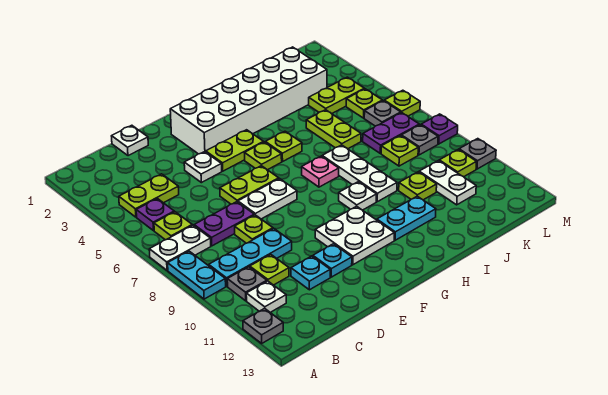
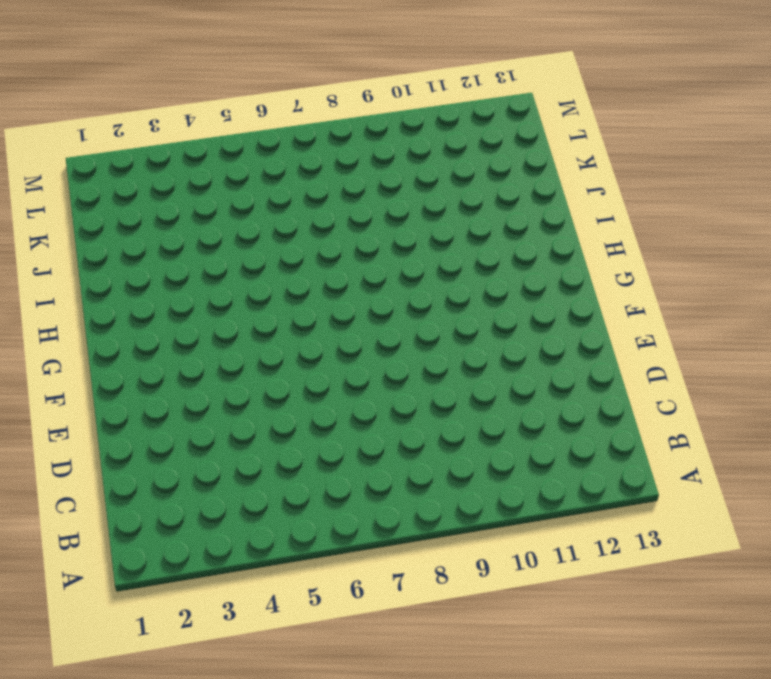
none -> white plate A7:B7 level 1
none -> cyan plate A8:A9 level 1
none -> grey plate A12 level 1
none -> lime plate B4:C4 level 1

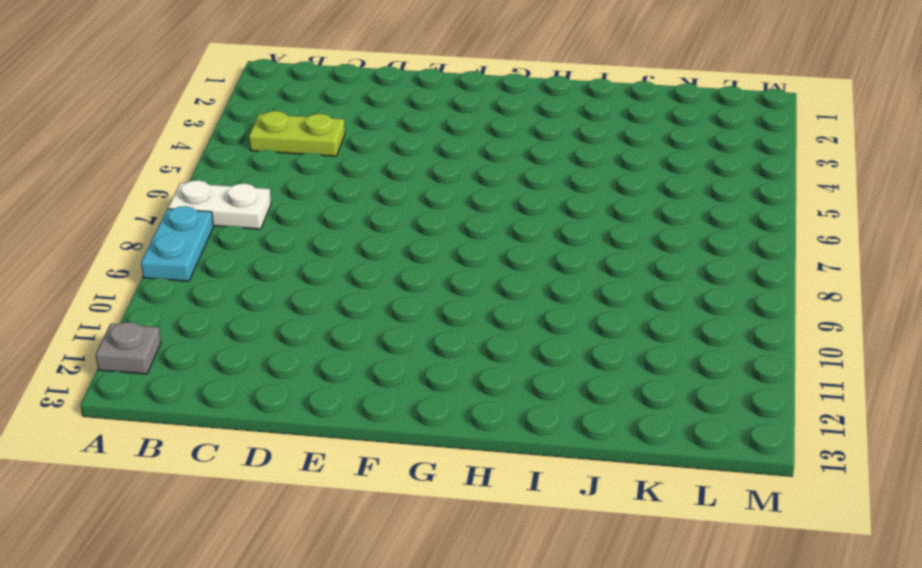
none -> purple plate B5 level 1
none -> lime plate B6 level 1
none -> cyan plate B9:D9 level 1
none -> grey plate B10 level 1

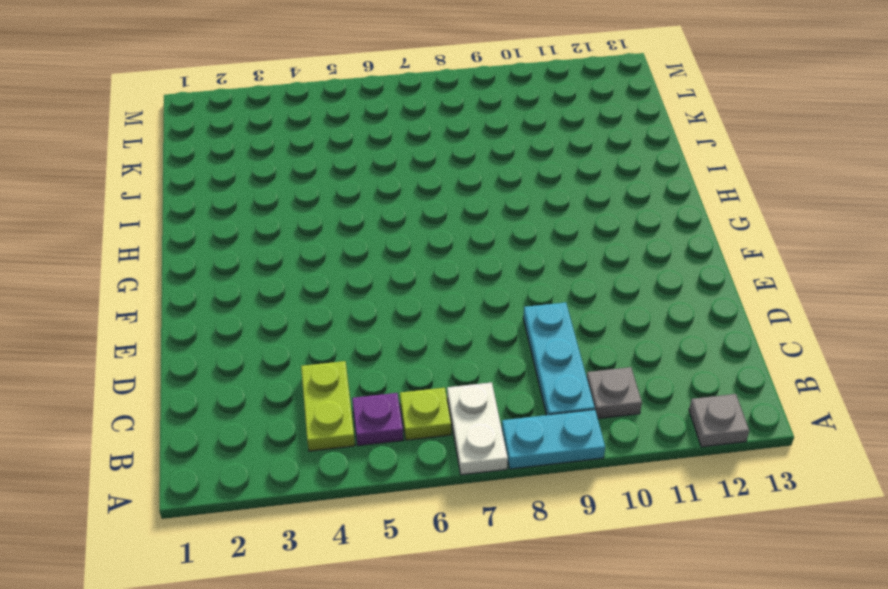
none -> white plate B11 level 1
none -> purple plate C7:D7 level 1
none -> lime plate C10 level 1
none -> white plate D1 level 1

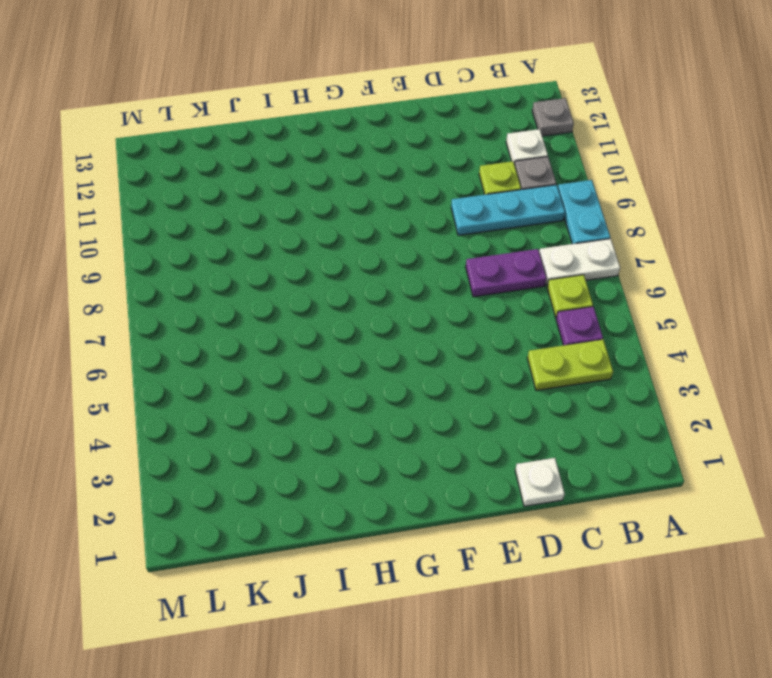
none -> lime plate D8 level 1
none -> cyan plate D11 level 1
none -> white plate E4 level 1
none -> lime plate E6:F6 level 1

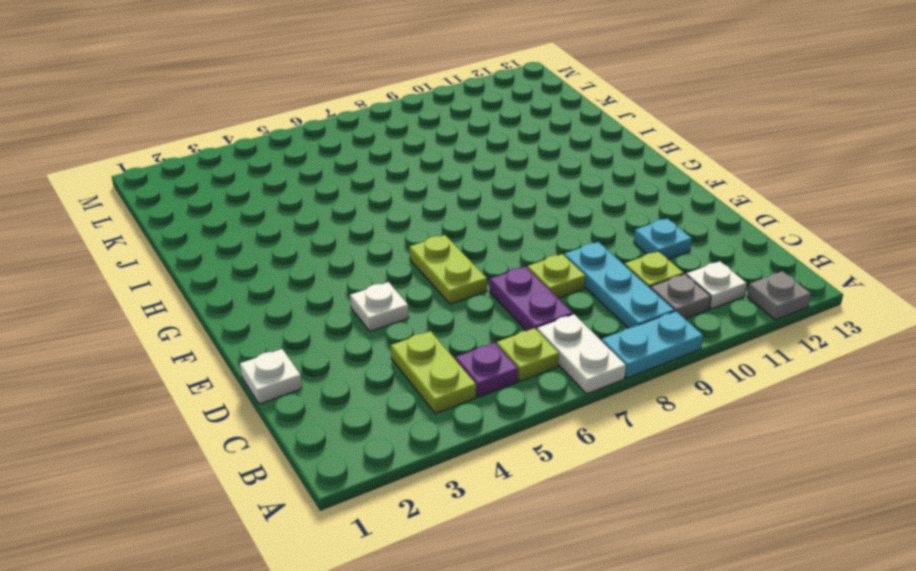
none -> white plate E7:F7 level 1
none -> cyan plate E11 level 1
none -> white brick F2:K3 level 1
none -> lime plate F4:G4 level 1

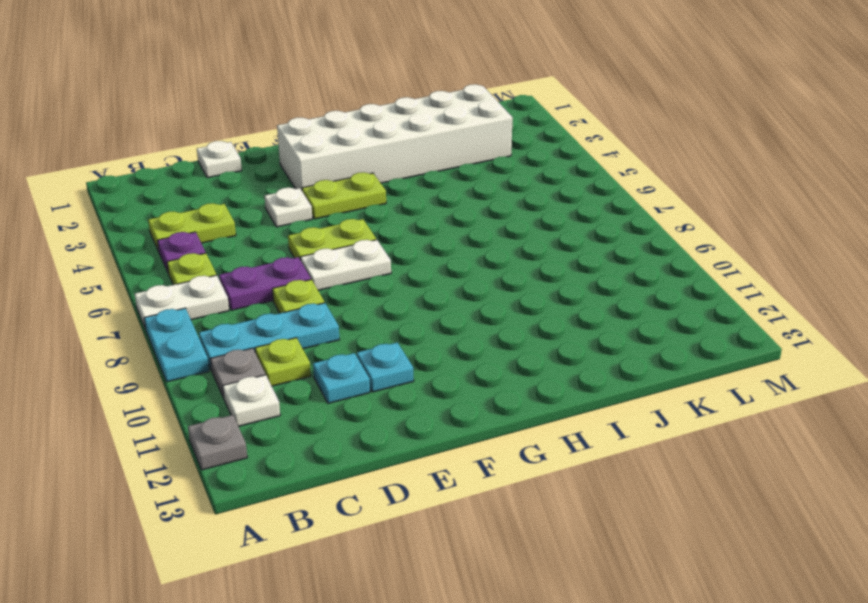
none -> white plate F10:G11 level 1
none -> lime plate G5 level 1
none -> lime plate H5 level 1
none -> pink plate H7 level 1

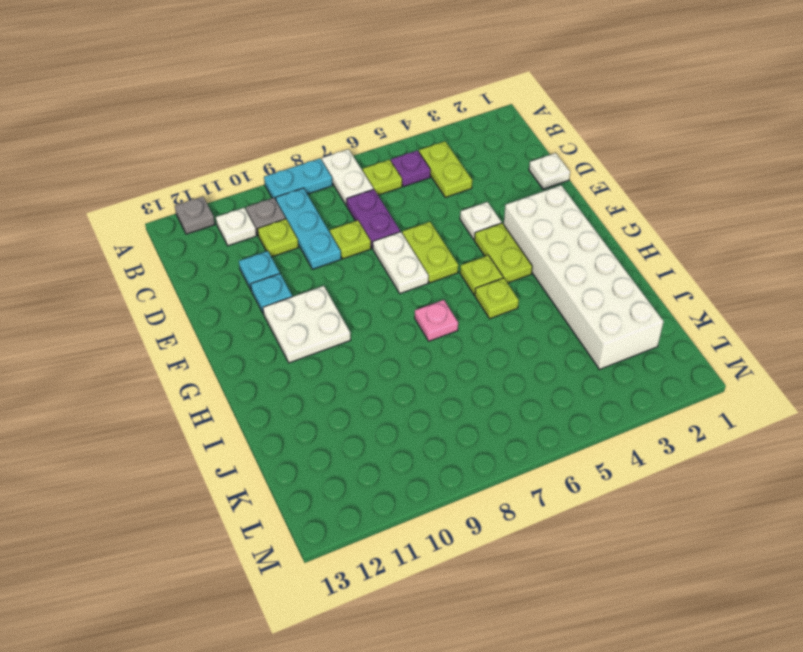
none -> white plate H9 level 1
none -> cyan plate H11:I11 level 1
none -> white plate I7:I9 level 1
none -> lime plate J5:J6 level 1

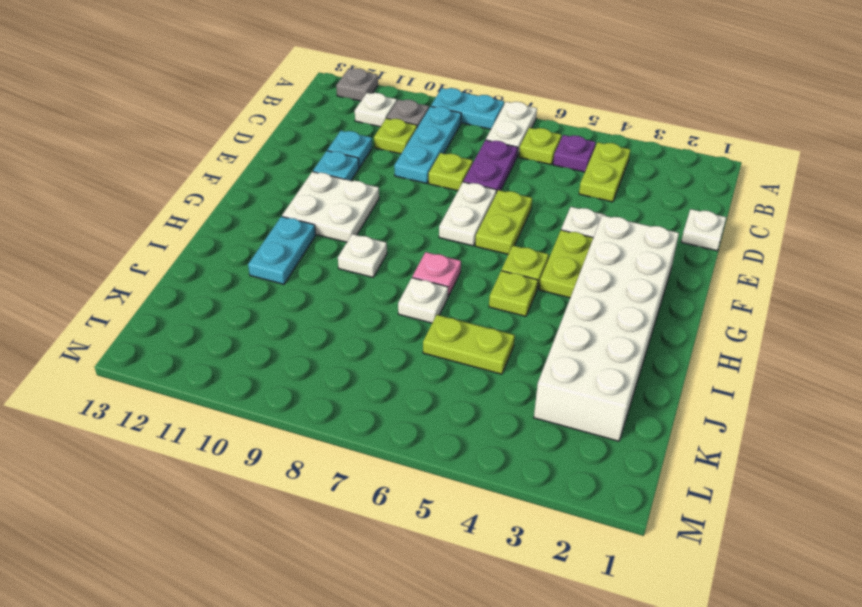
white plate I7 level 1 -> white plate I7:I9 level 1
none -> lime plate J10 level 1
none -> lime plate K4:L4 level 1
none -> purple plate K7:L7 level 1
none -> lime plate K8 level 1

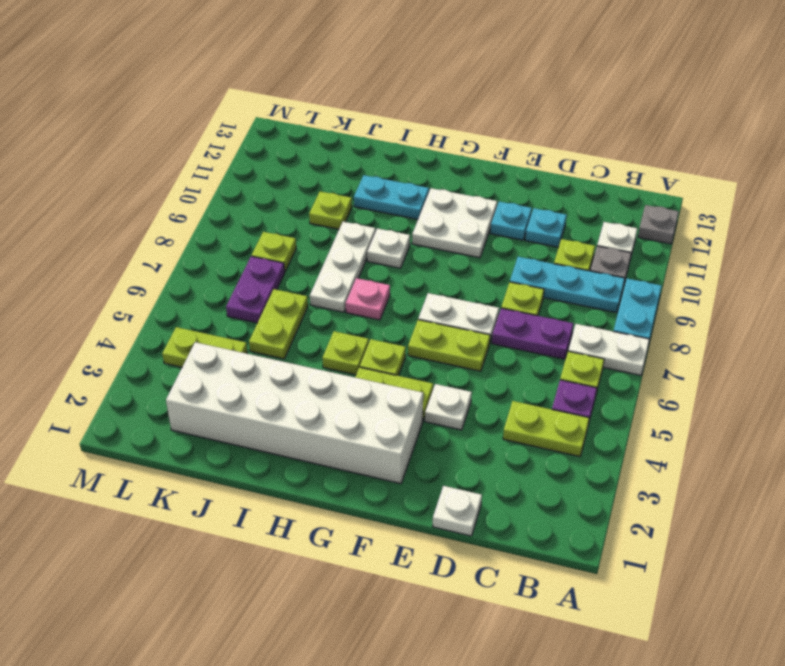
purple plate K6:K7 level 1 -> purple plate K7:L7 level 1
none -> white plate K10:K11 level 1
none -> lime plate L5 level 1
none -> grey plate L6 level 1
none -> grey plate L8 level 1

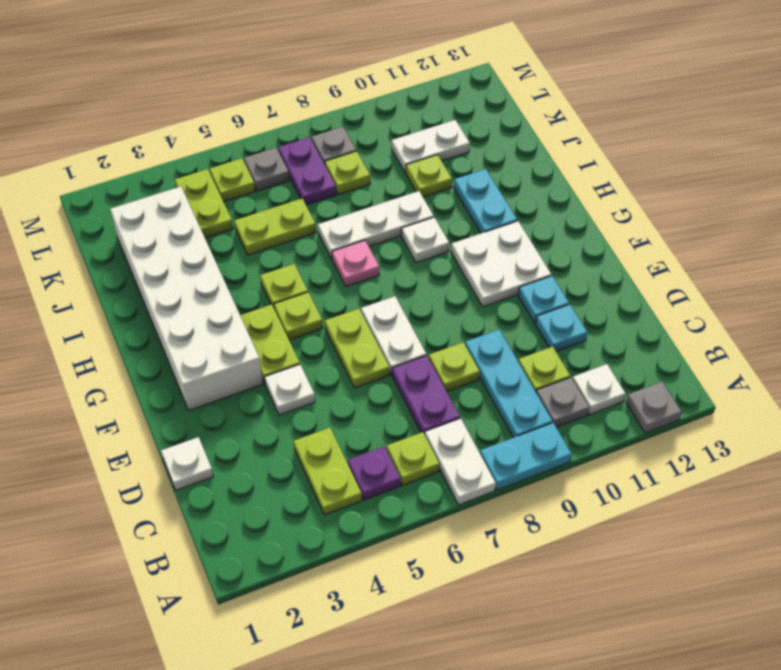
none -> lime plate L10 level 1
none -> lime plate M6 level 1
none -> purple plate M8 level 1
none -> grey plate M10 level 1

